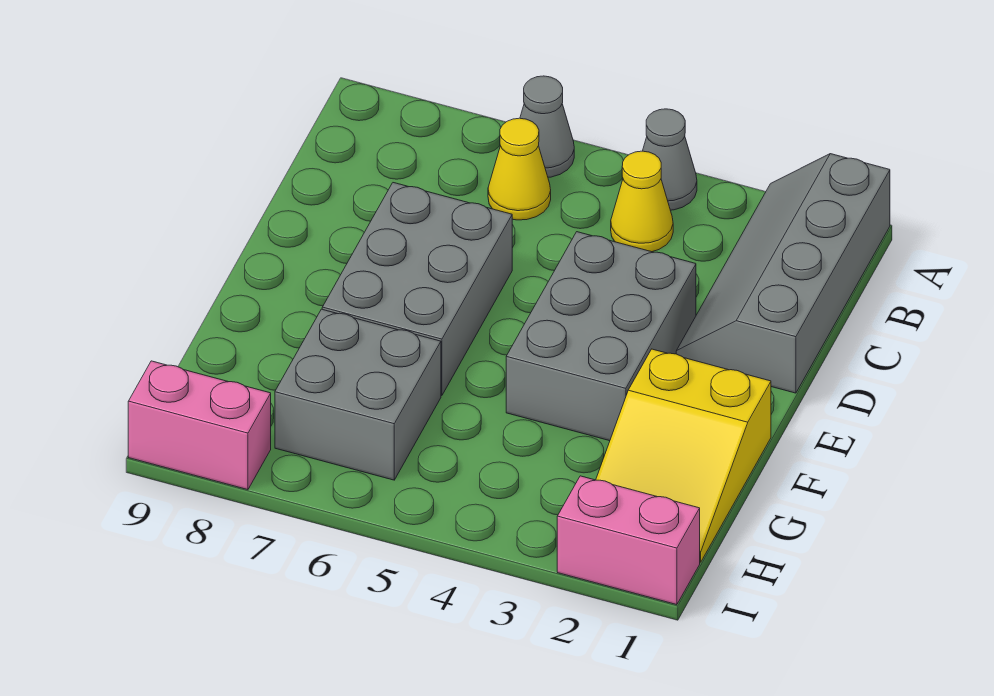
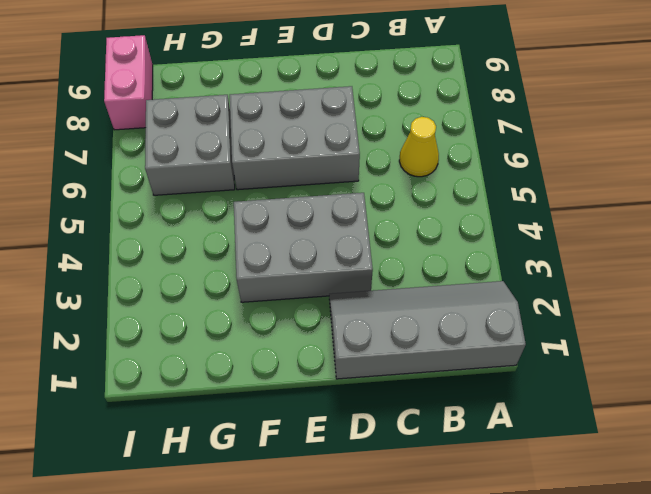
none -> grey cone A4 level 1
none -> grey cone A6 level 1

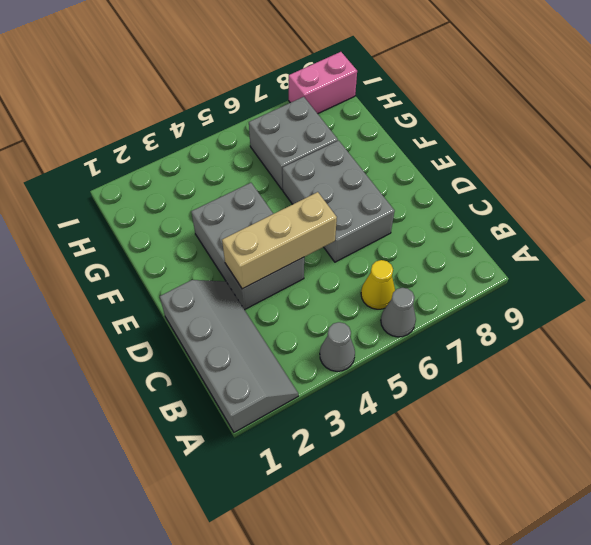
tan brick D3:D5 level 2 -> none
none -> yellow cone B4 level 1
none -> yellow slope F1:H2 level 1 top F

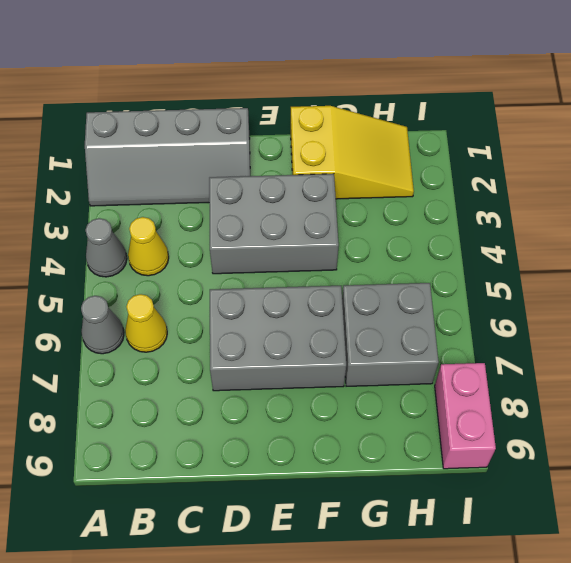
none -> pink brick I1:I2 level 1

